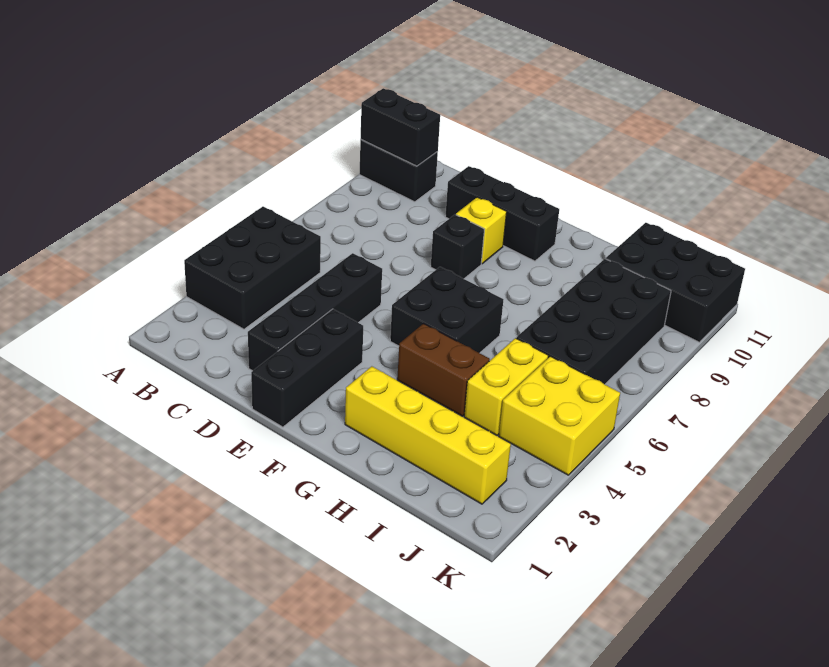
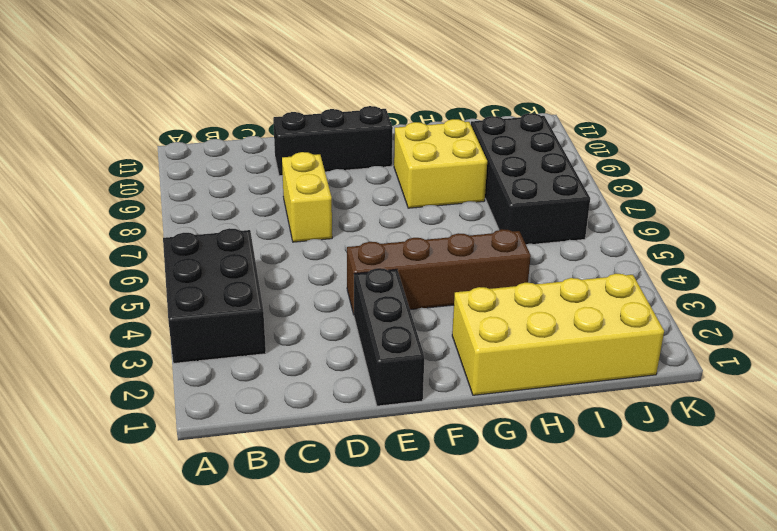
yellow brick D7:D8 level 1 -> yellow brick I4:I5 level 1
brown brick E4:H4 level 1 -> brown brick G4:H4 level 1
yellow brick G1:J2 level 1 -> yellow brick G2:J2 level 1
yellow brick G8:H9 level 1 -> yellow brick J4:K5 level 1
none -> black brick A10:B10 level 1
none -> black brick D2:D5 level 1
none -> black brick E8 level 1

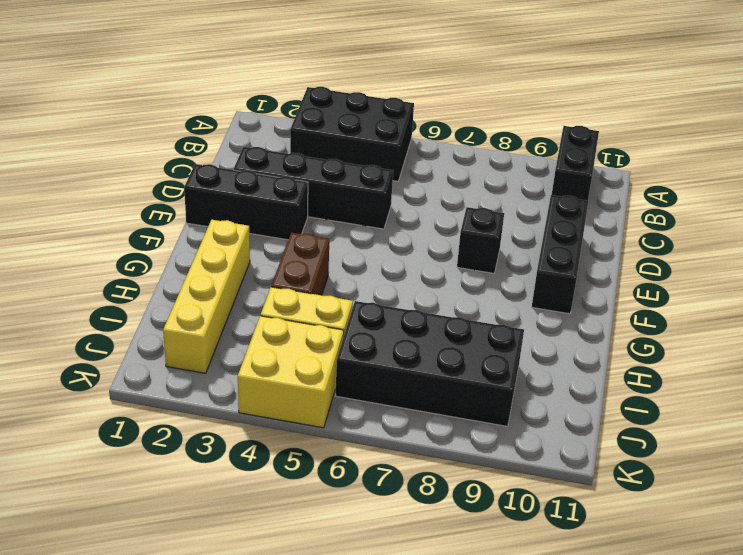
none -> yellow brick E9 level 1
none -> black brick F5:G6 level 1
none -> black brick I10:K11 level 1

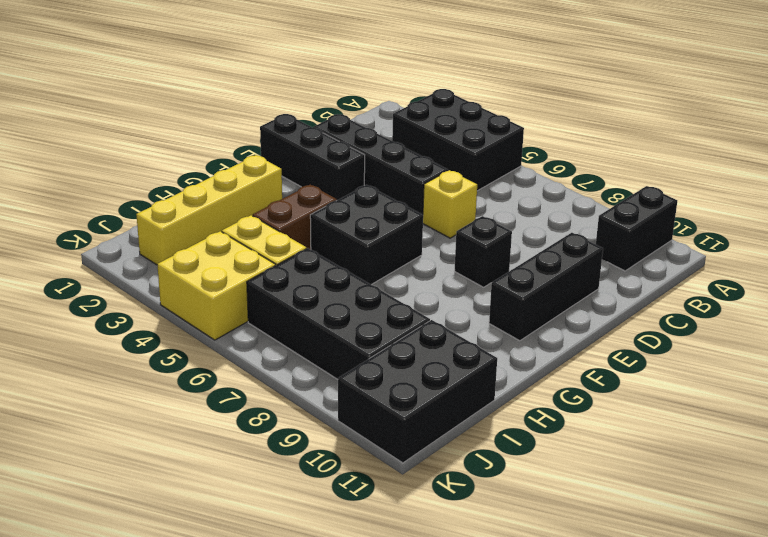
yellow brick D6 level 1 -> yellow brick E9 level 1
none -> black brick A10:B10 level 2

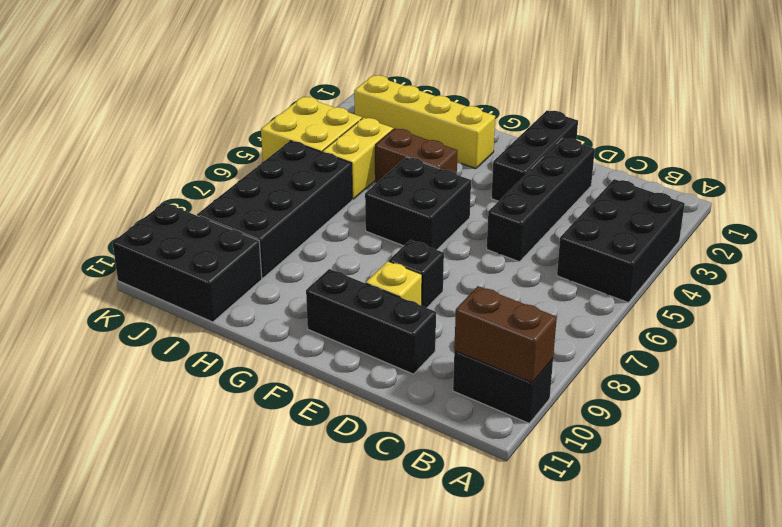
brown brick A10:B10 level 2 -> black brick A10:B10 level 2

